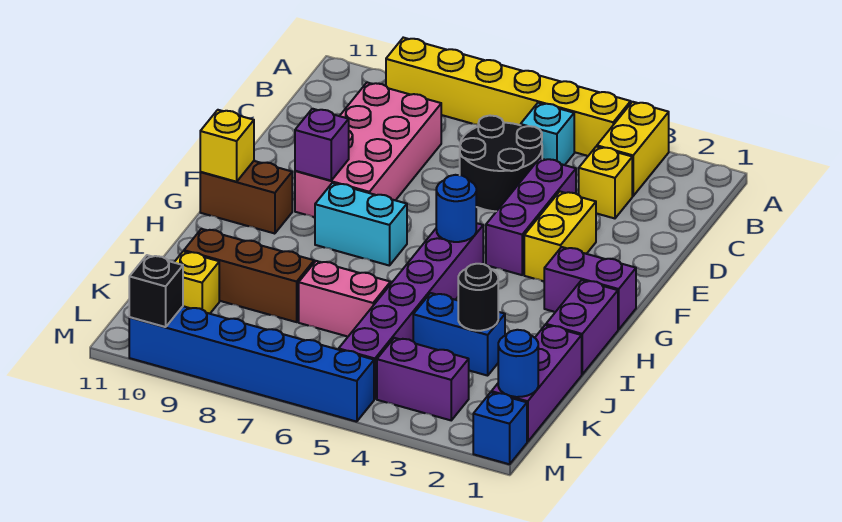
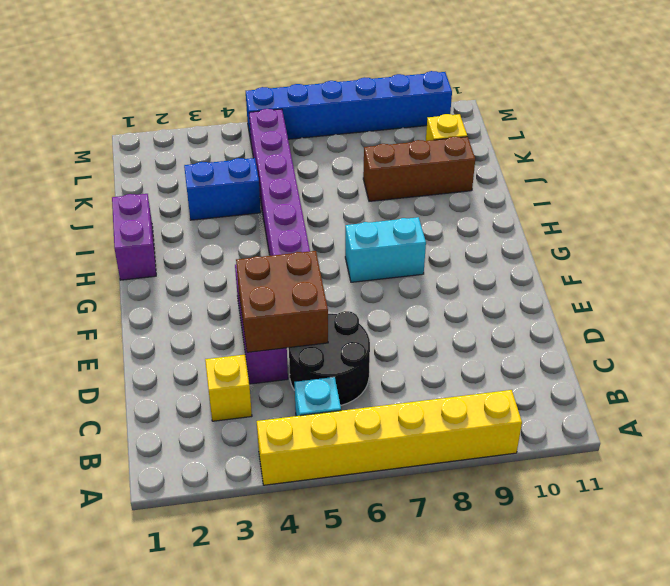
brown brick D4:E5 level 2 -> none
none -> yellow brick A3:B3 level 1
none -> pink brick C8:F9 level 1
none -> yellow brick E3:F3 level 1

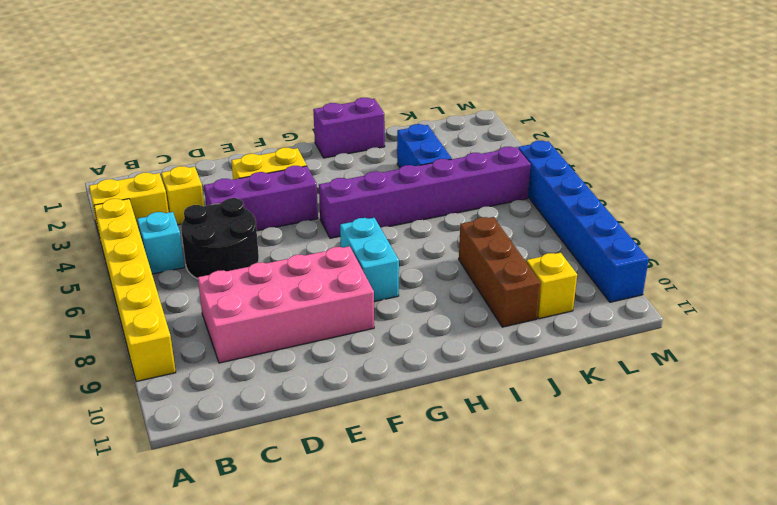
none -> purple brick G1:G2 level 1
none -> brown brick G10:G11 level 1
none -> purple brick J1:L1 level 1

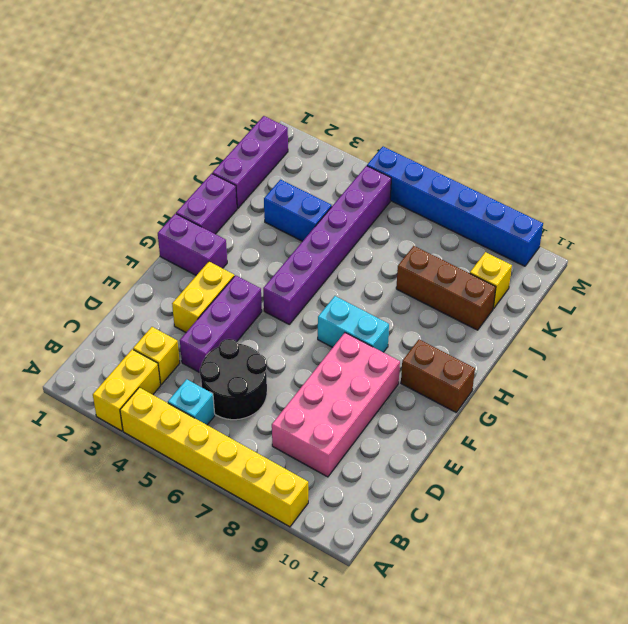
none -> pink brick J6:J7 level 1
none -> purple brick L3:L4 level 1
none -> blue brick M1 level 1

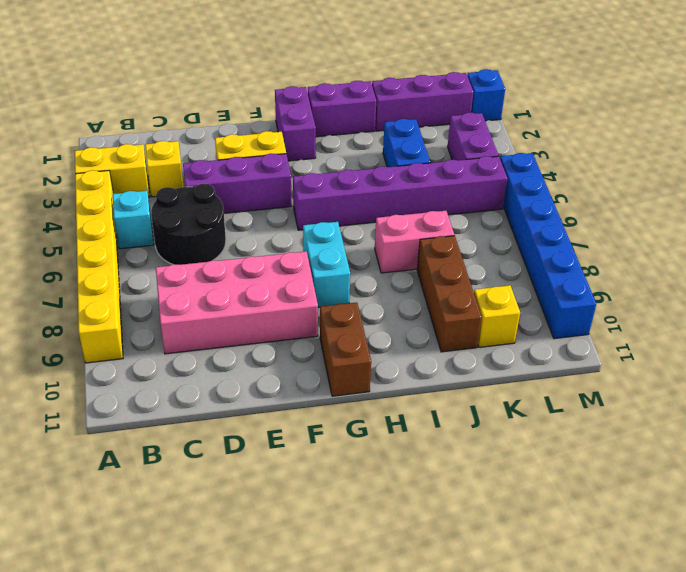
pink brick I7:J7 level 1 -> pink brick J6:J7 level 1
none -> purple brick F9 level 2
none -> blue round brick G5 level 2
none -> yellow brick G11 level 2

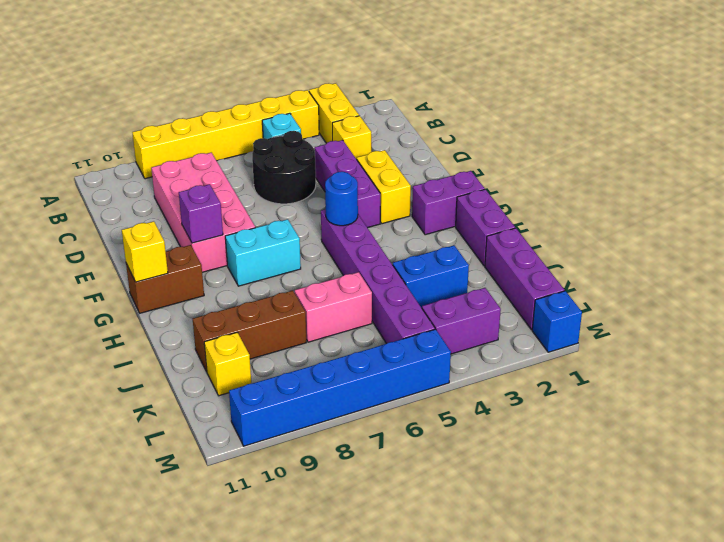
none -> black round brick J3 level 2
none -> blue round brick L1 level 2
none -> black brick M10 level 2

